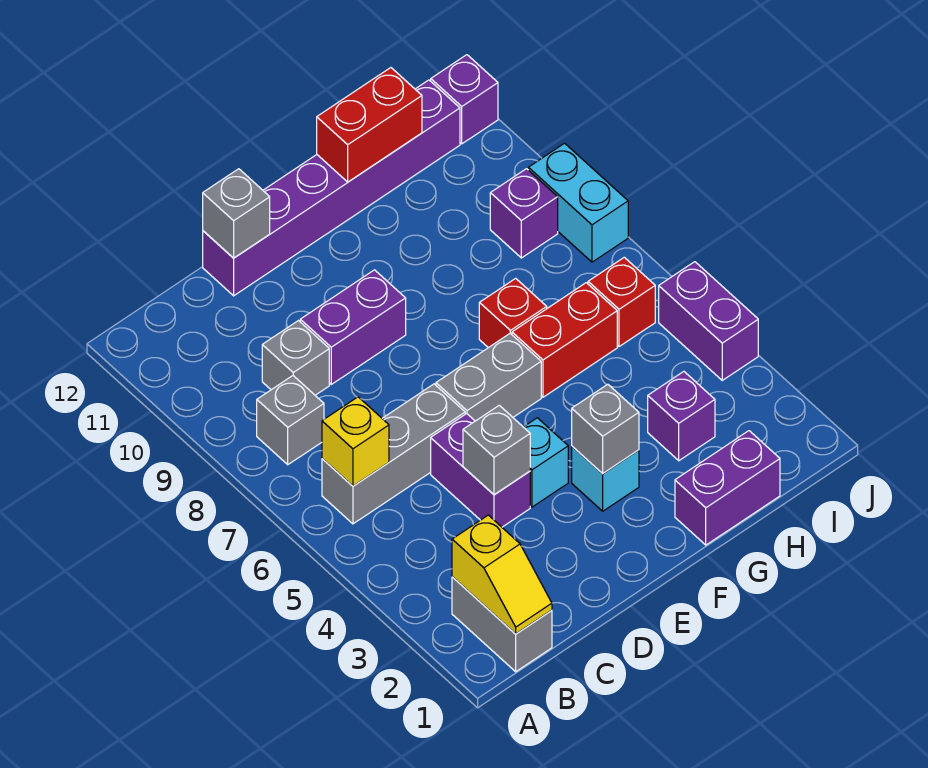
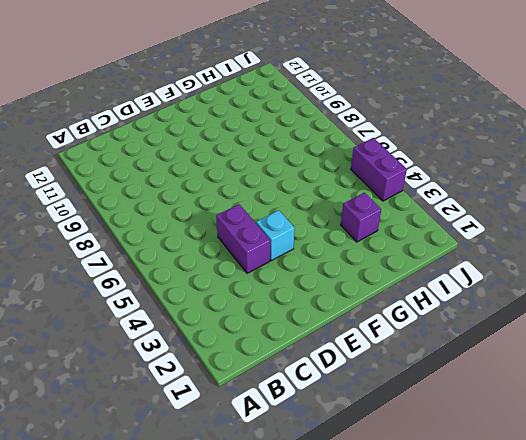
none -> grey brick B1:B2 level 1
none -> grey brick B6:D6 level 1
none -> grey brick B8 level 1

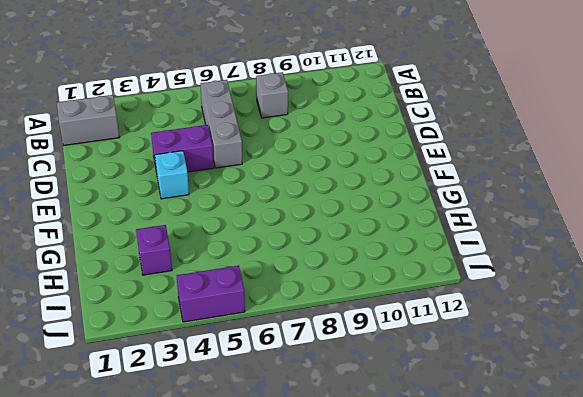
none -> grey brick C9 level 1
none -> purple brick D9:E9 level 1
none -> purple brick D12:I12 level 1

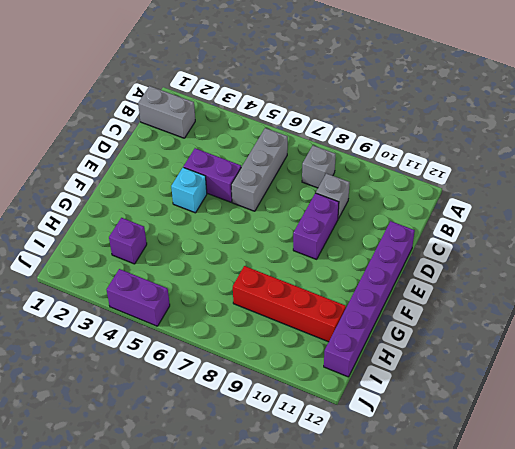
red brick H8:H11 level 1 -> none
none -> grey brick E6:F6 level 1
none -> cyan brick F3 level 1
none -> purple brick G1:H1 level 1

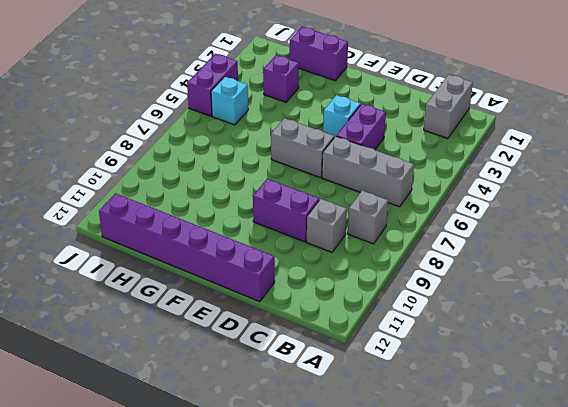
cyan brick I5 level 1 -> cyan brick F3 level 1
none -> red brick G6:H6 level 1
none -> red brick G7 level 1
none -> red brick I6 level 1

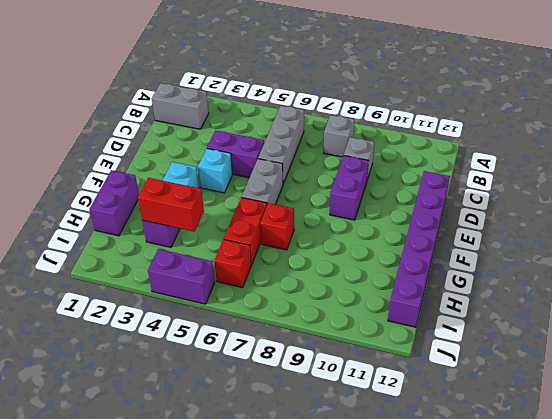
red brick H3:H4 level 2 -> red brick G12:H12 level 2
none -> purple brick I9 level 1
none -> cyan brick J8:J9 level 1
none -> purple brick J12 level 1

